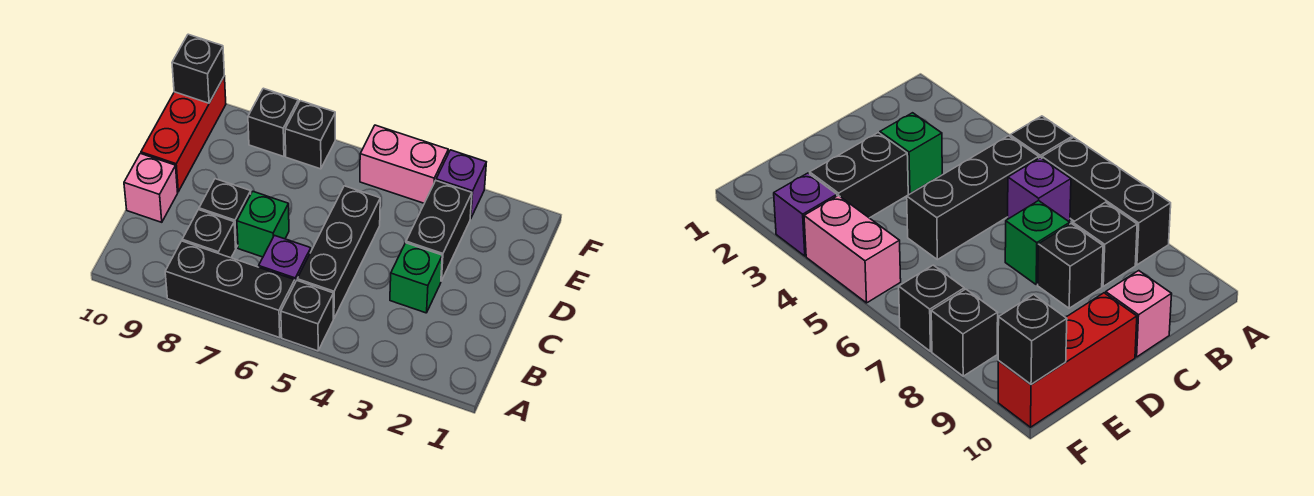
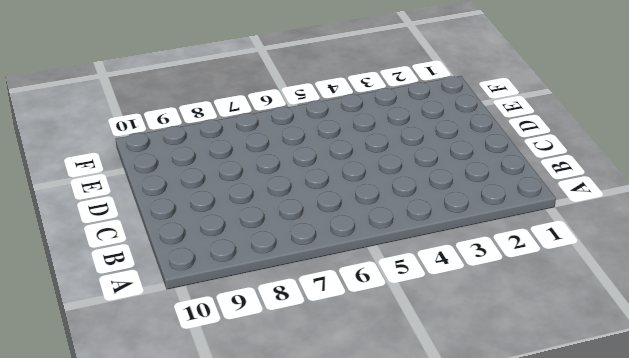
none -> black brick A5 level 1
none -> black brick A6:A8 level 1
none -> black brick B5:D5 level 1

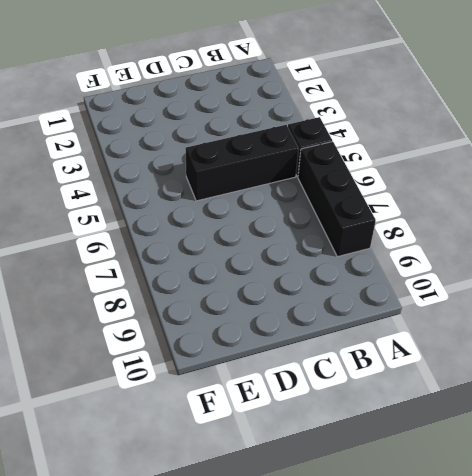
none -> purple brick B6 level 1
none -> black brick B8 level 1
none -> green brick C3 level 1

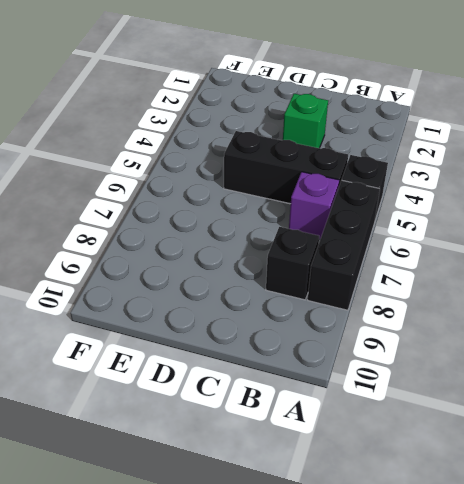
none -> green brick C7 level 1
none -> black brick C8 level 1
none -> pink brick C10 level 1

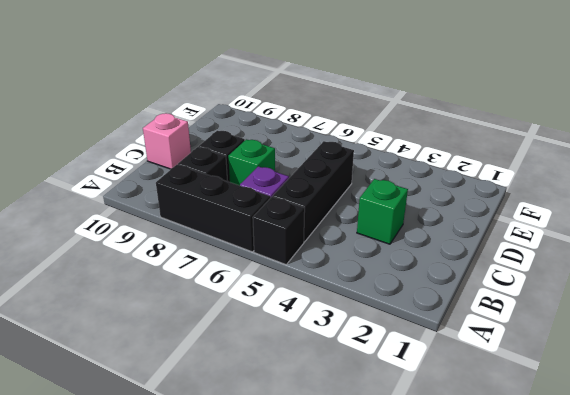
none -> black brick D3:E3 level 1
none -> red brick D10:F10 level 1
none -> purple brick F3 level 1

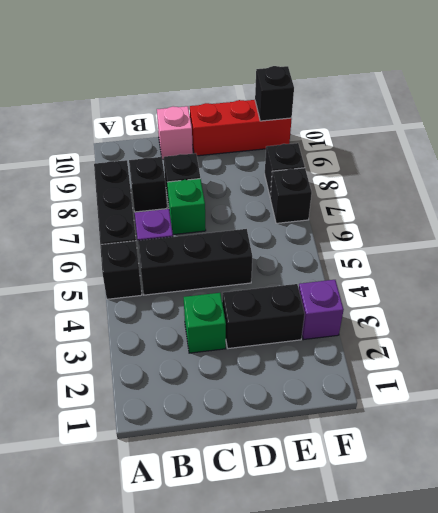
none -> pink brick F4:F5 level 1

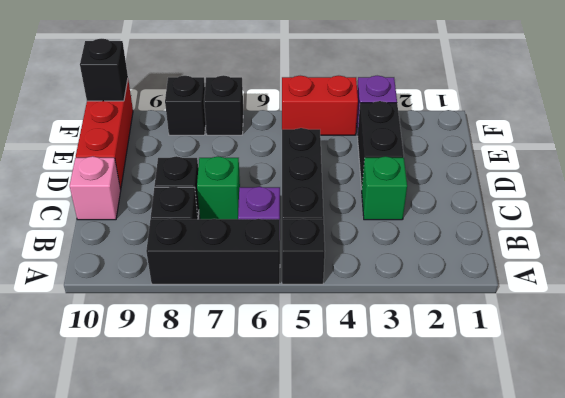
red brick F4:F5 level 1 -> pink brick F4:F5 level 1

